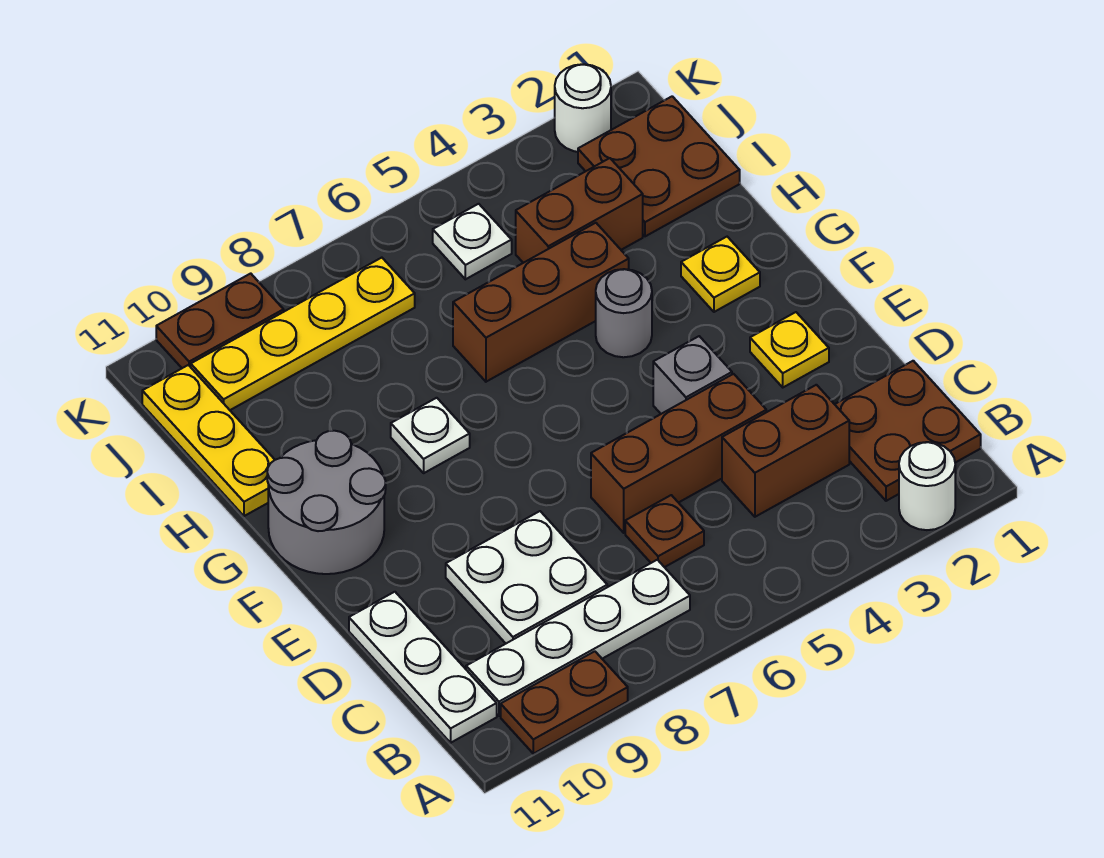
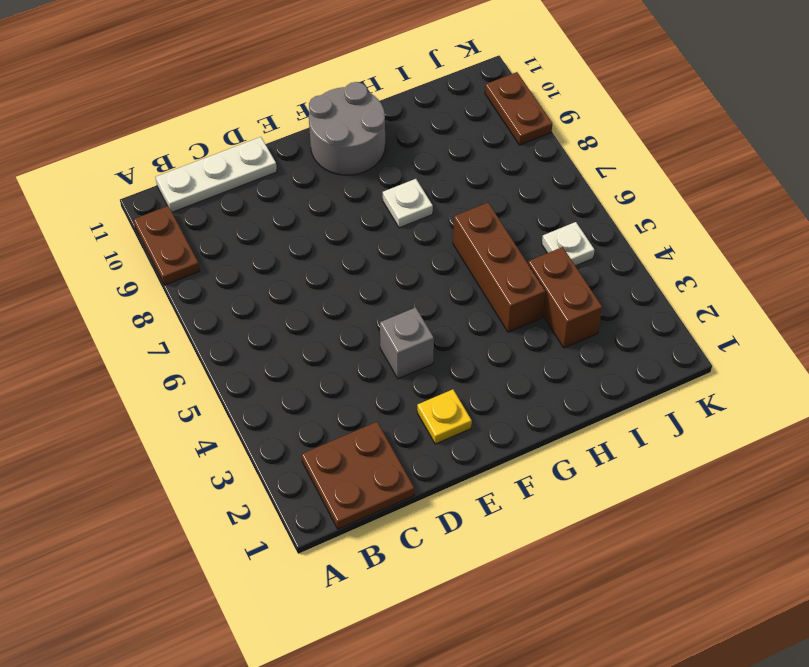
none -> white round brick A2 level 1
none -> white plate B7:B10 level 1
none -> brown brick C3:C4 level 1

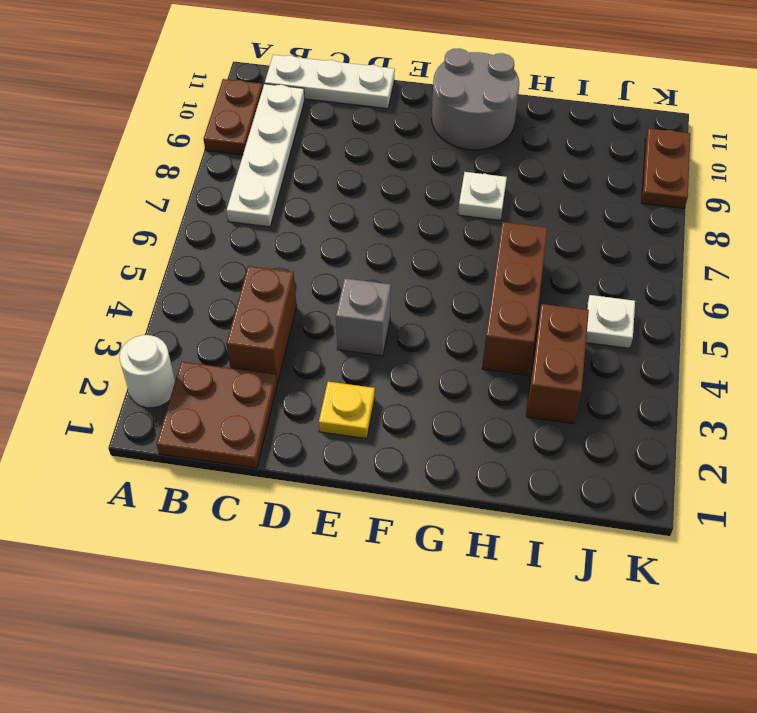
none -> brown plate C6 level 1
none -> white plate C8:D9 level 1
none -> brown brick D4:D6 level 1

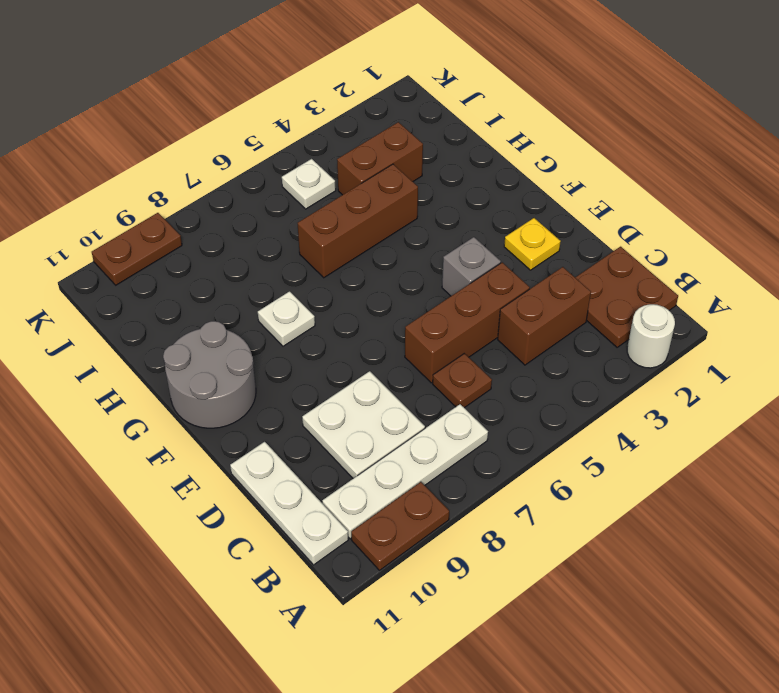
none -> yellow plate G2 level 1
none -> grey round brick G4 level 1
none -> yellow plate H11:J11 level 1

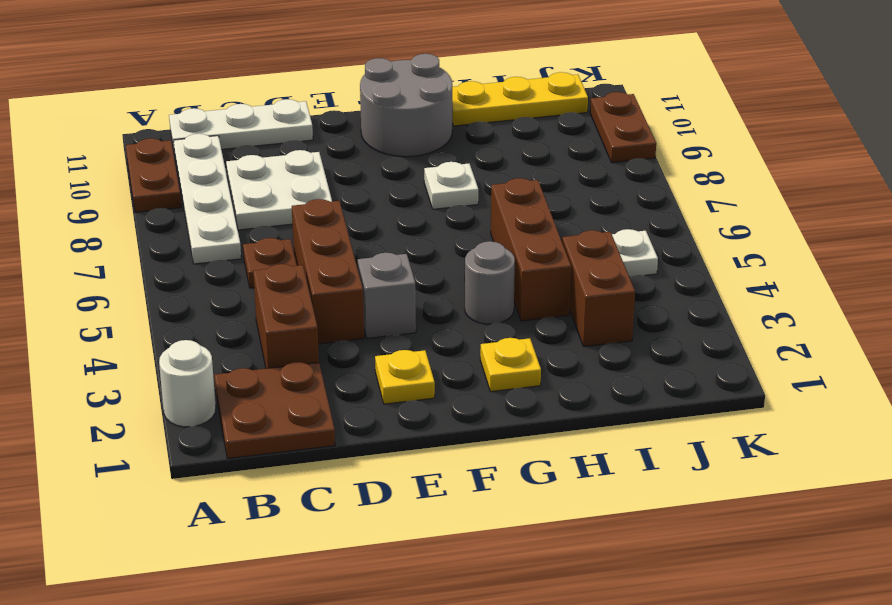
none -> brown plate I1:J2 level 1
none -> yellow plate J7:J10 level 1
none -> white round brick K2 level 1

